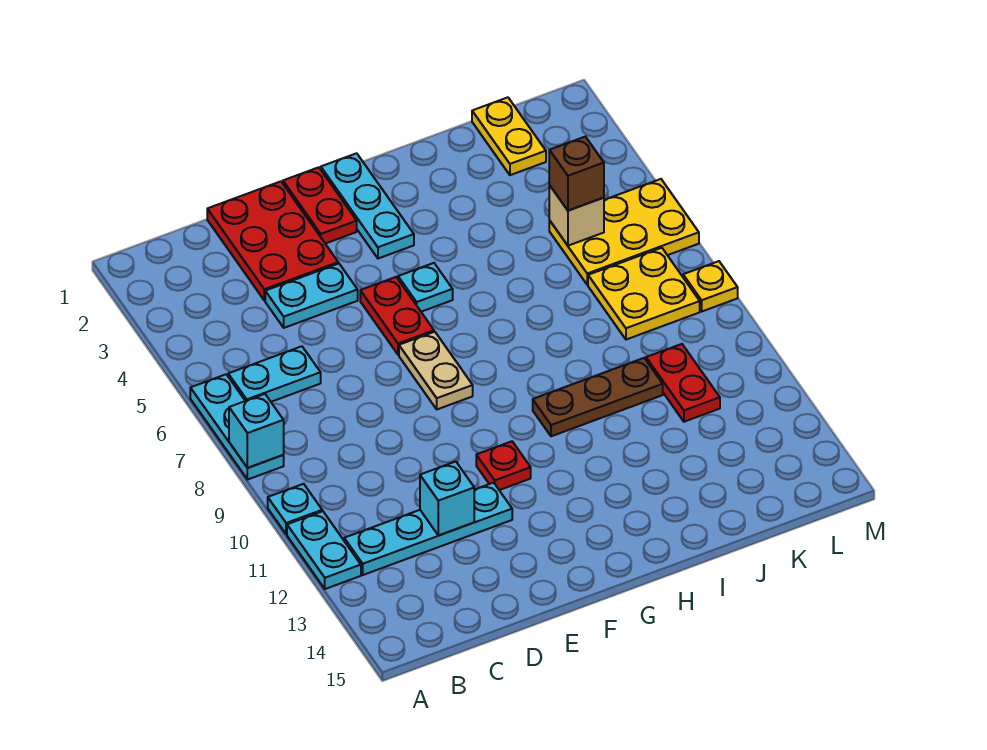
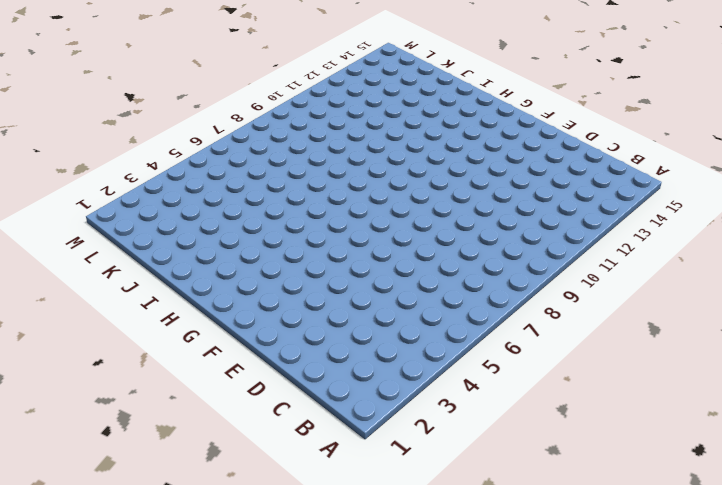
none -> cyan plate A6:A8 level 1
none -> cyan plate A10 level 1
none -> cyan plate A11:A12 level 1

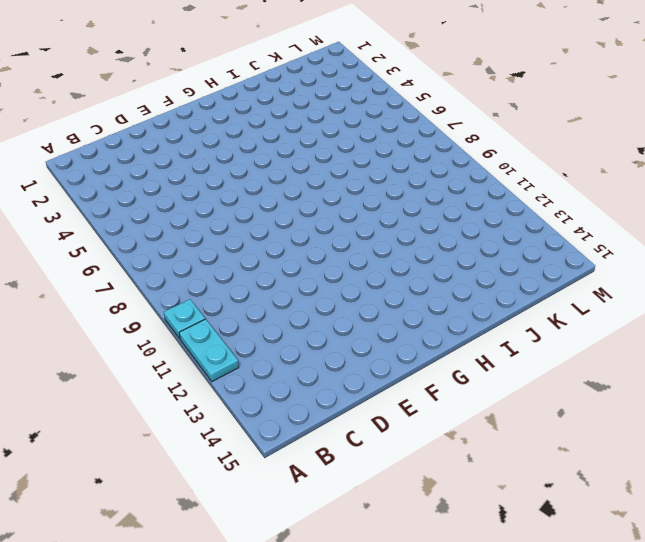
none -> cyan plate A6:A8 level 1
none -> cyan plate B6:C6 level 1
none -> cyan plate B12:E12 level 1

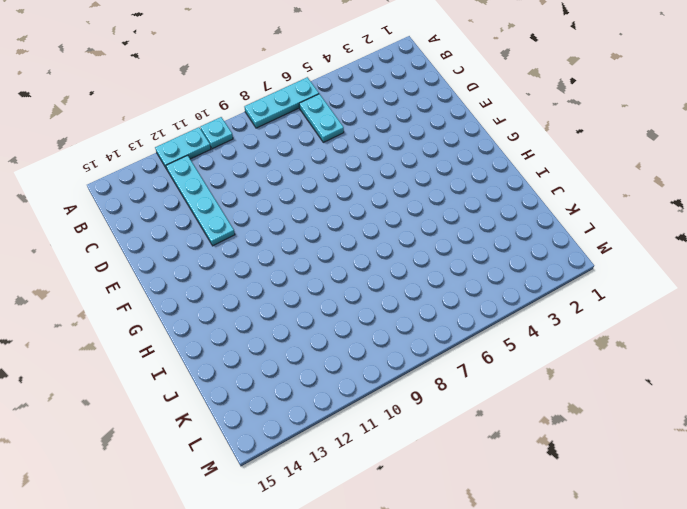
none -> red plate D1:E3 level 1
none -> cyan plate D4:E4 level 1
none -> red plate F1:F2 level 1

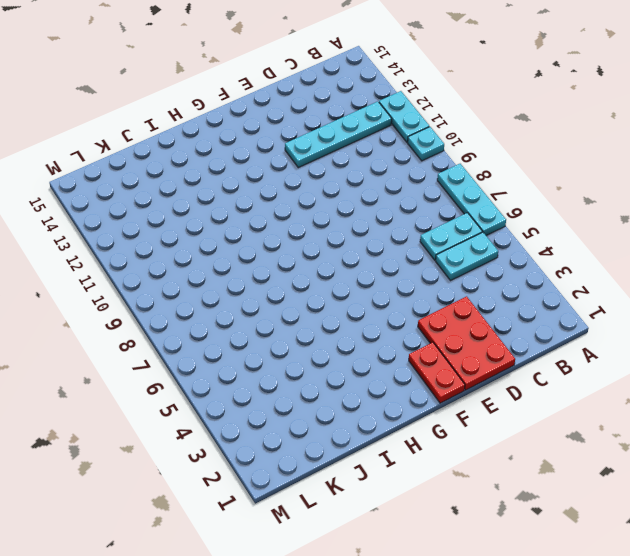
cyan plate B5:C5 level 1 -> cyan plate D4:E4 level 1
none -> red plate F5:F6 level 1
none -> tan plate F7:F8 level 1
none -> red plate F11 level 1

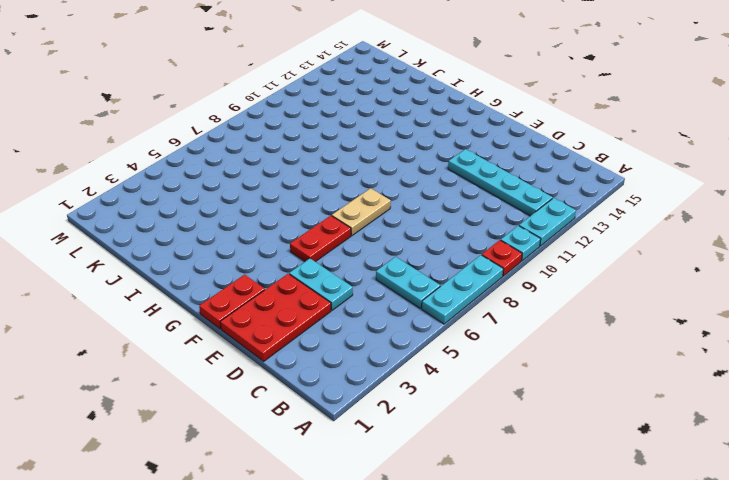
red plate A9 level 1 -> red plate F11 level 1
none -> cyan plate G1:G3 level 1
none -> cyan plate G5 level 1
none -> brown plate H10:J10 level 1

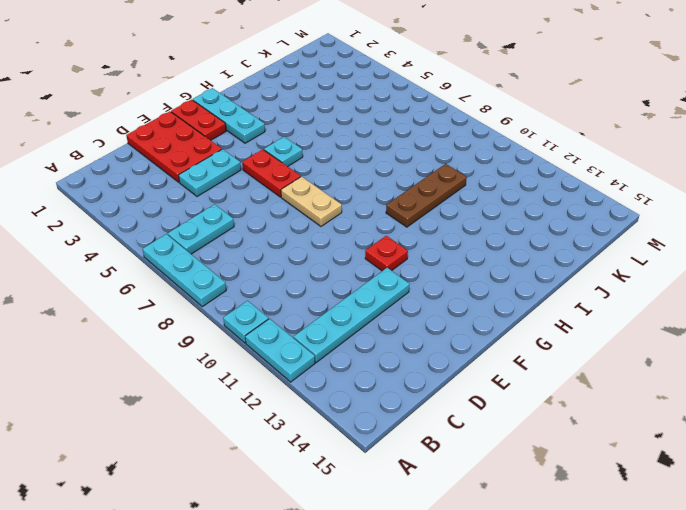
none -> yellow plate K1:K2 level 1
none -> yellow plate K5:M6 level 1
none -> yellow plate K7:L8 level 1

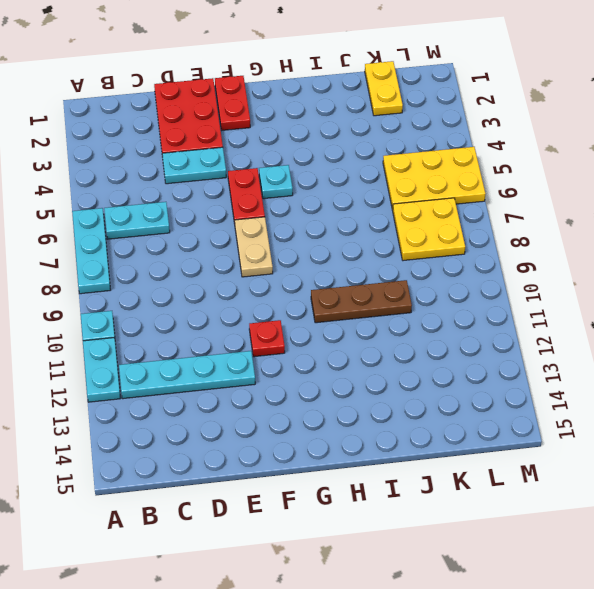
none -> cyan plate G1:G3 level 1
none -> red plate K10:K11 level 1
none -> yellow plate M8 level 1

